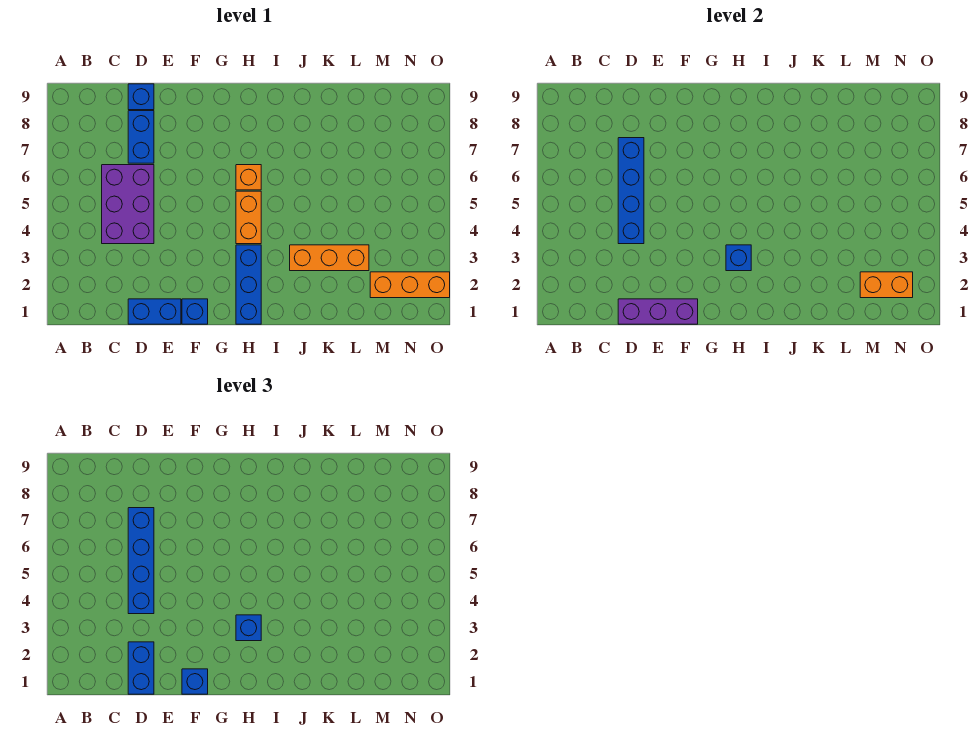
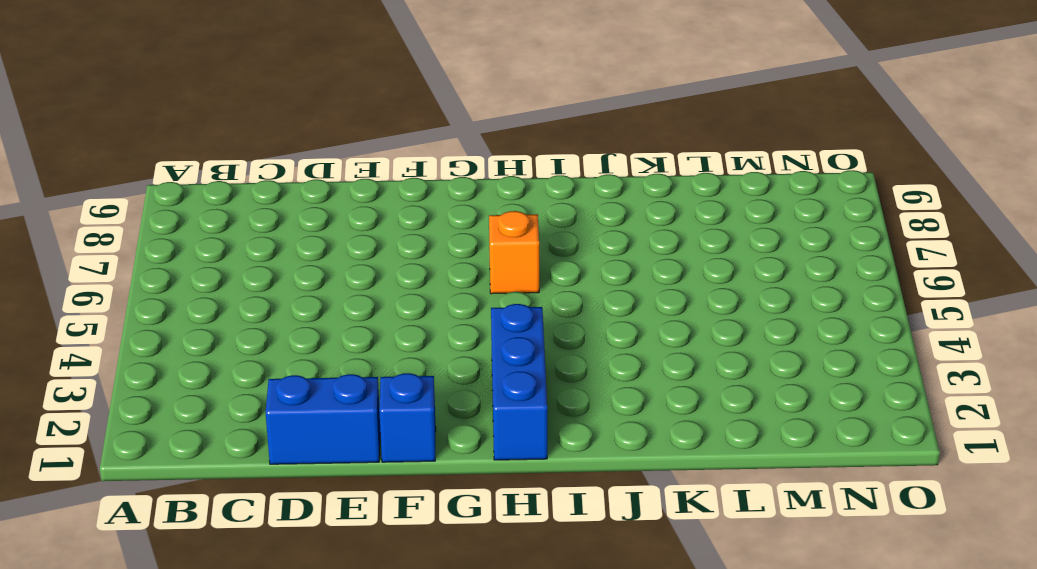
none -> purple brick C4:D6 level 1
none -> blue brick D7:D8 level 1
none -> blue brick D9 level 1

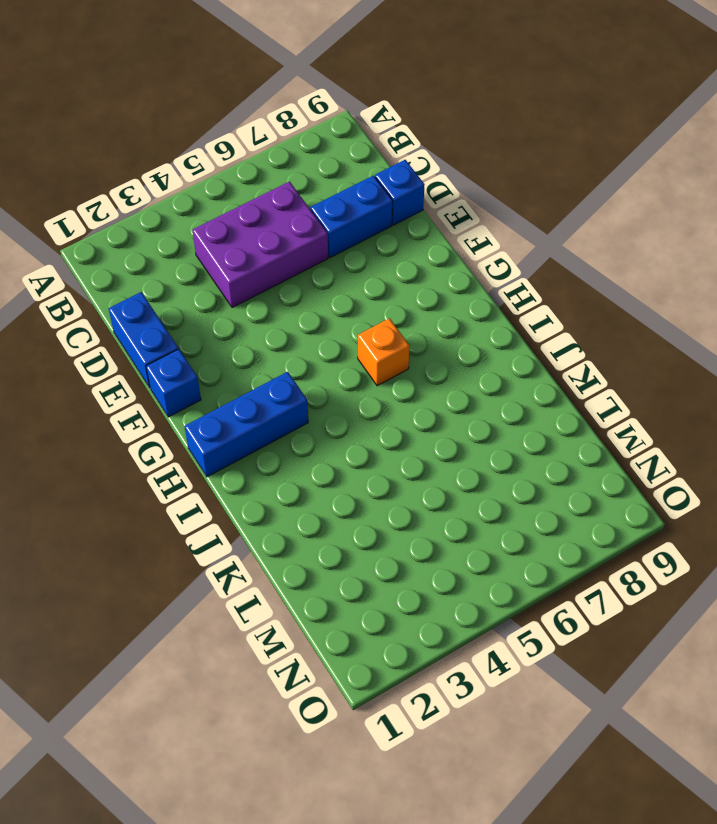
none -> orange brick H4:H5 level 1
none -> orange brick J3:L3 level 1
none -> orange brick M2:O2 level 1

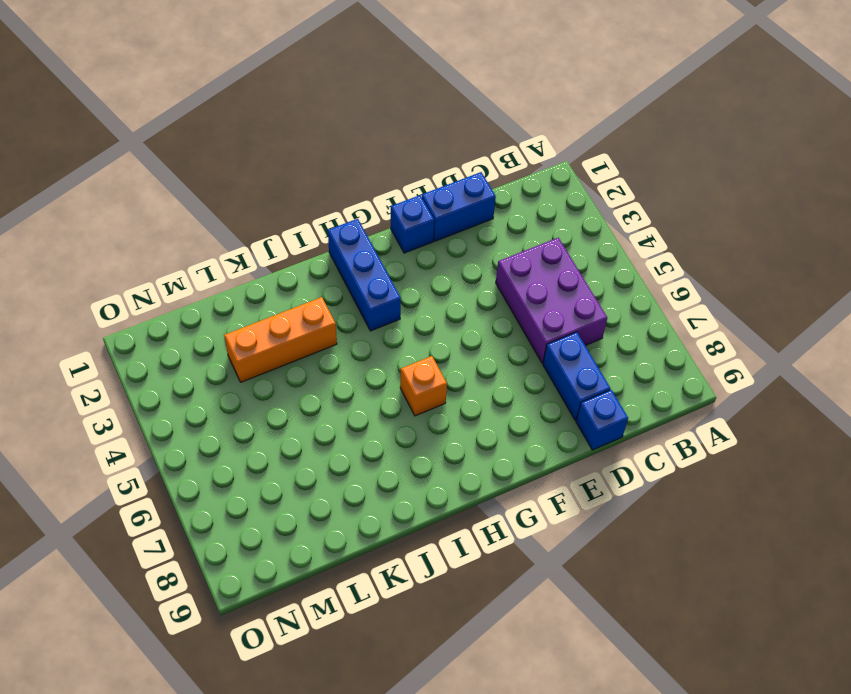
none -> orange brick H4:H5 level 1
none -> orange brick M2:O2 level 1
none -> purple brick D1:F1 level 2

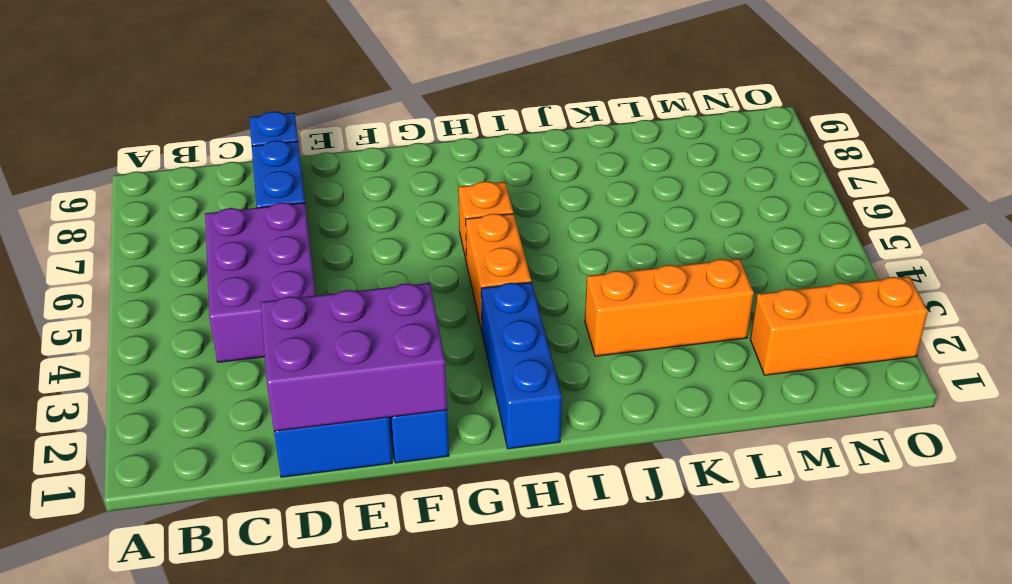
purple brick D1:F2 level 2 -> purple brick D1:F1 level 2
none -> blue brick D4:D7 level 2
none -> blue brick H3 level 2
none -> orange brick M2:N2 level 2

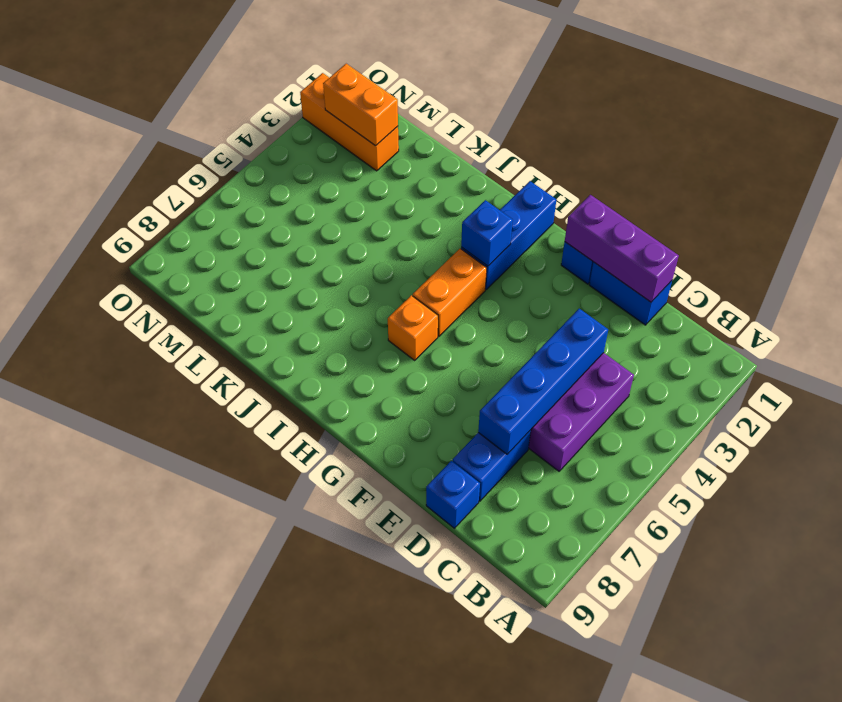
none -> orange brick J3:L3 level 1
none -> blue brick D1:D2 level 3
none -> blue brick D4:D7 level 3

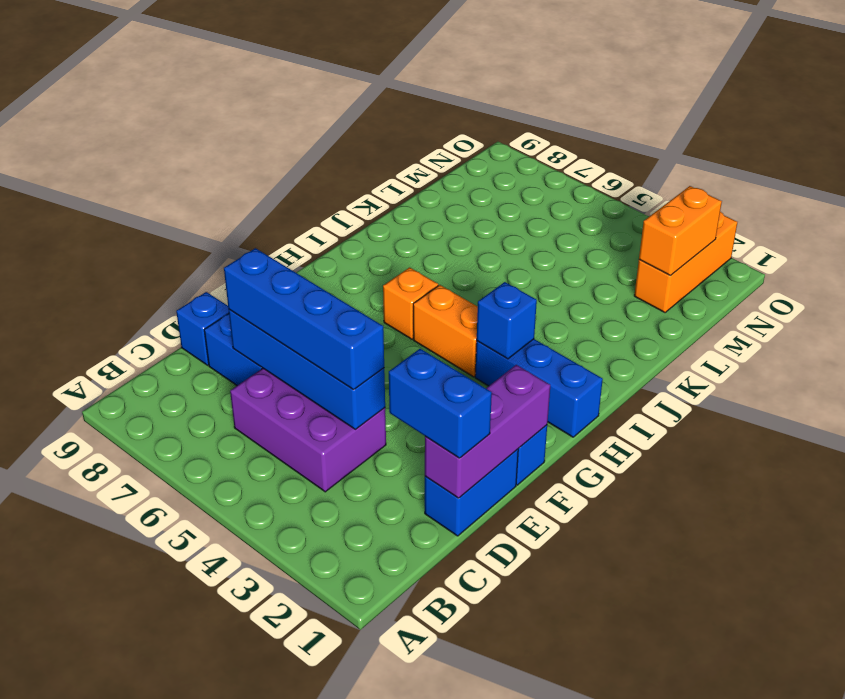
none -> orange brick J3:L3 level 1
none -> blue brick F1 level 3
none -> blue brick H3 level 3

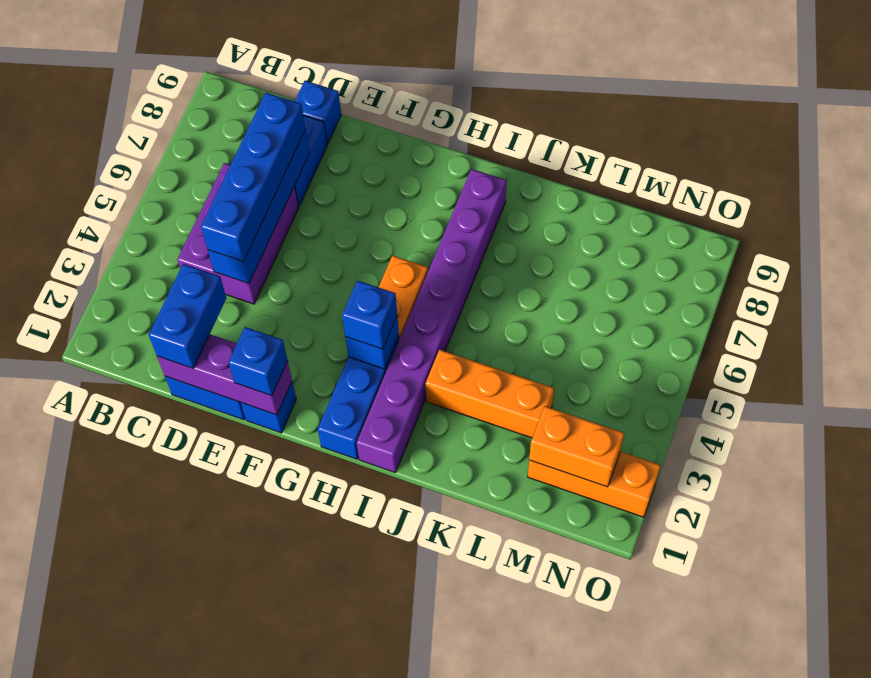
purple brick I1:I8 level 1 -> none
none -> orange brick H6 level 1

